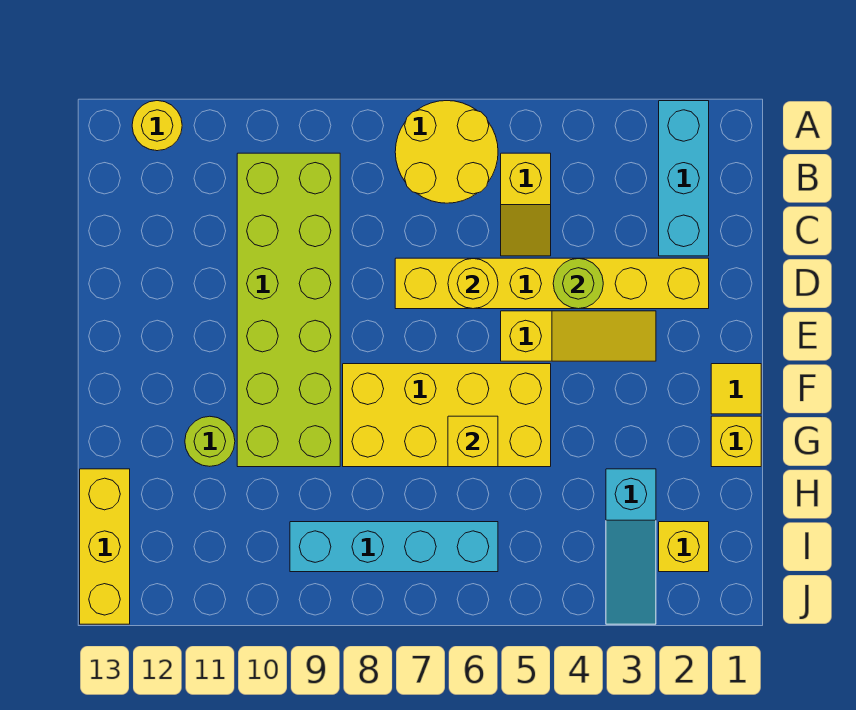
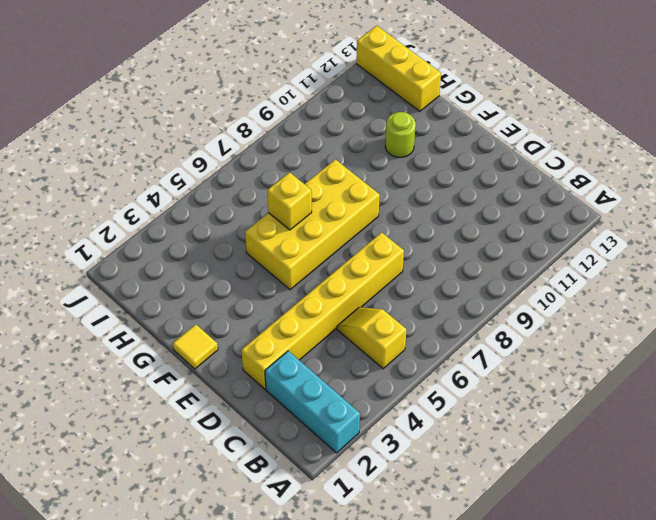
none -> yellow round brick A6:B7 level 1
none -> yellow round brick A12 level 1
none -> lime brick B9:G10 level 1

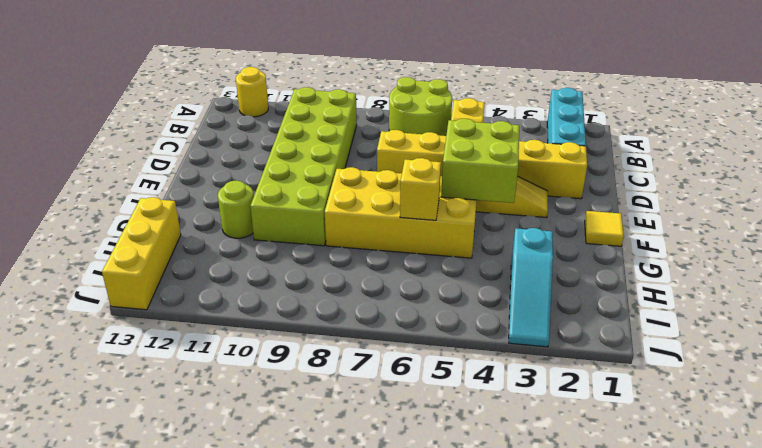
lime round brick A6:B7 level 1 -> yellow round brick A6:B7 level 1
lime brick E4:F5 level 2 -> none
none -> yellow brick G1 level 1
none -> yellow brick I2 level 1
none -> cyan brick I6:I9 level 1

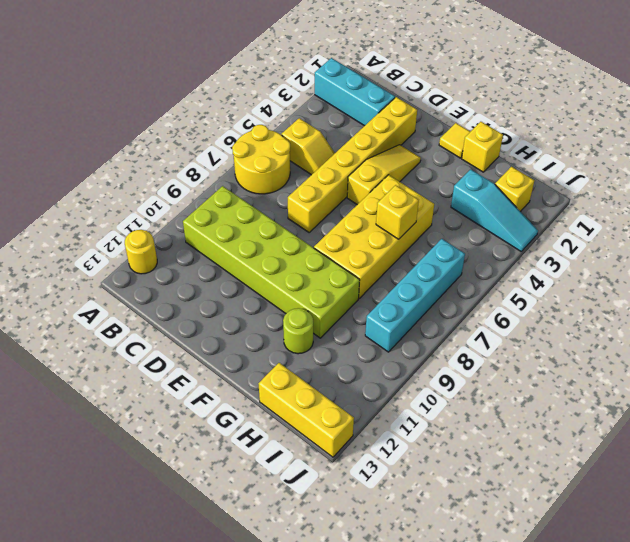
none -> lime round brick D4 level 2
none -> yellow round brick D6 level 2

